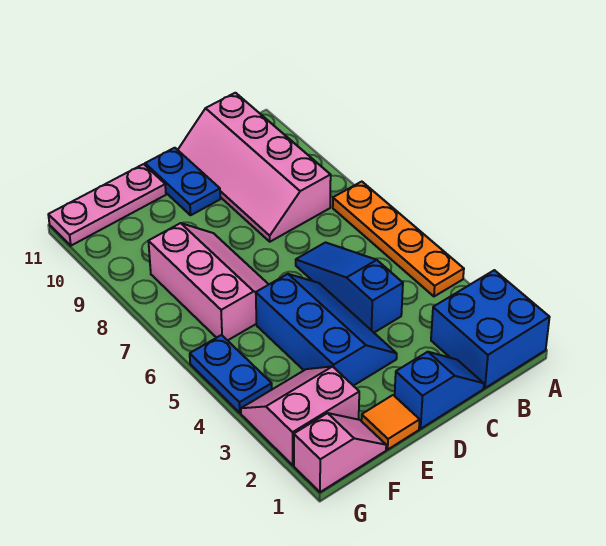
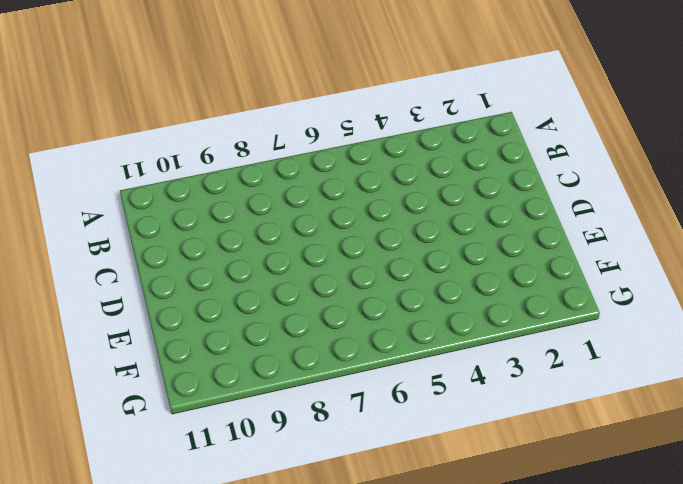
none -> blue brick A1:B2 level 1
none -> orange plate A4:A7 level 1
none -> pink slope B8:C11 level 1 top B

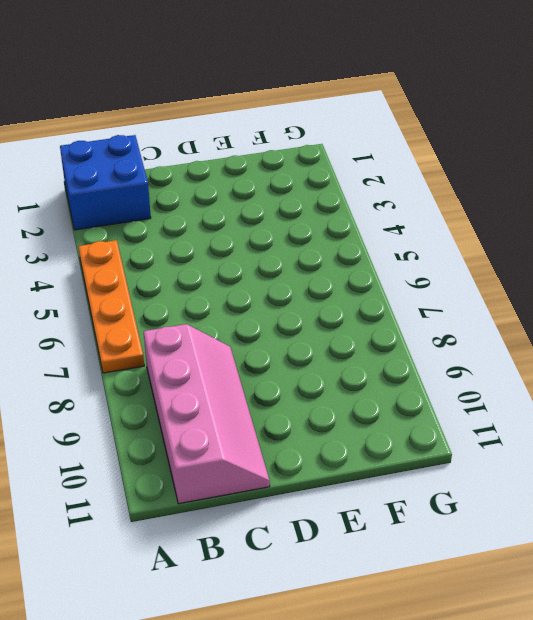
none -> blue slope C1:D1 level 1 top D
none -> blue slope C4:C6 level 1 top 4
none -> blue slope D3:E5 level 1 top E

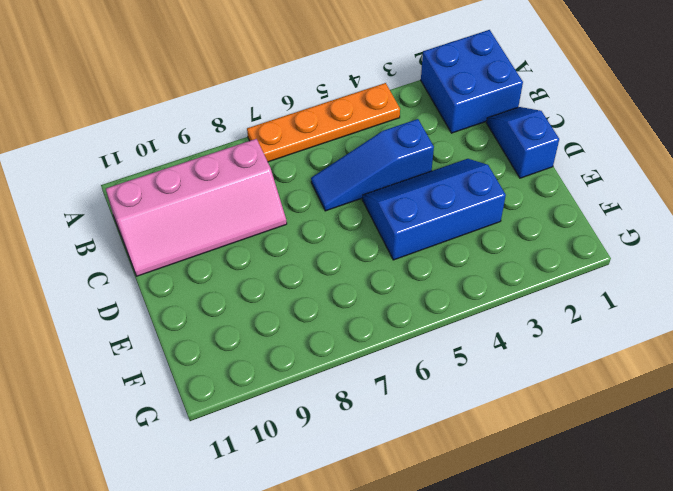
none -> blue plate D10:D11 level 1
none -> orange tile E1 level 1
none -> pink slope E6:F8 level 1 top F

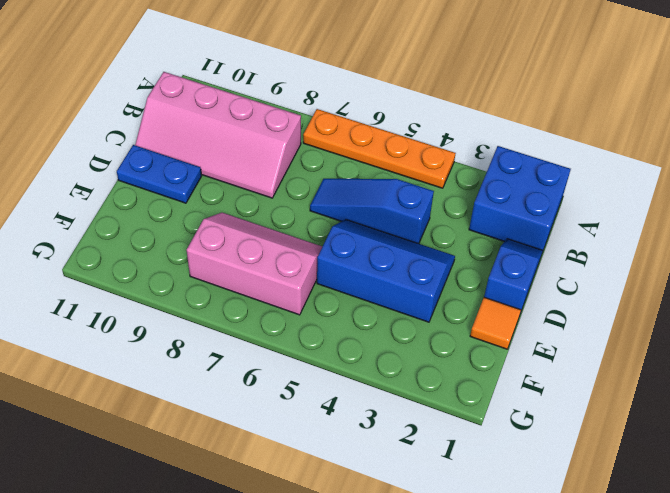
none -> pink plate E11:G11 level 1
none -> pink slope F1:G1 level 1 top G
none -> pink slope F2:G3 level 1 top 2

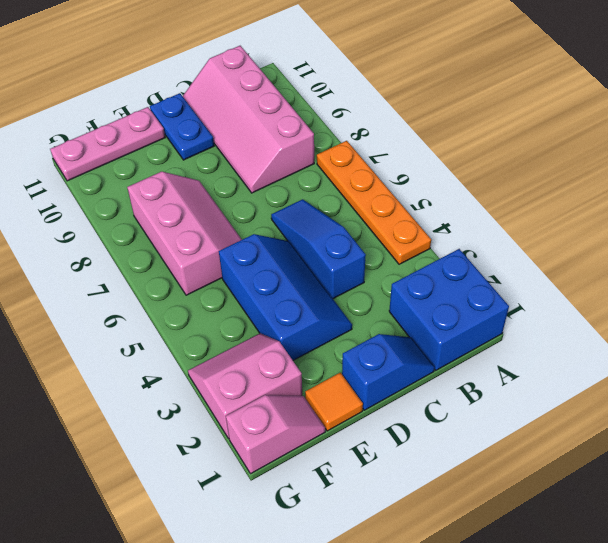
none -> blue plate G4:G5 level 1

